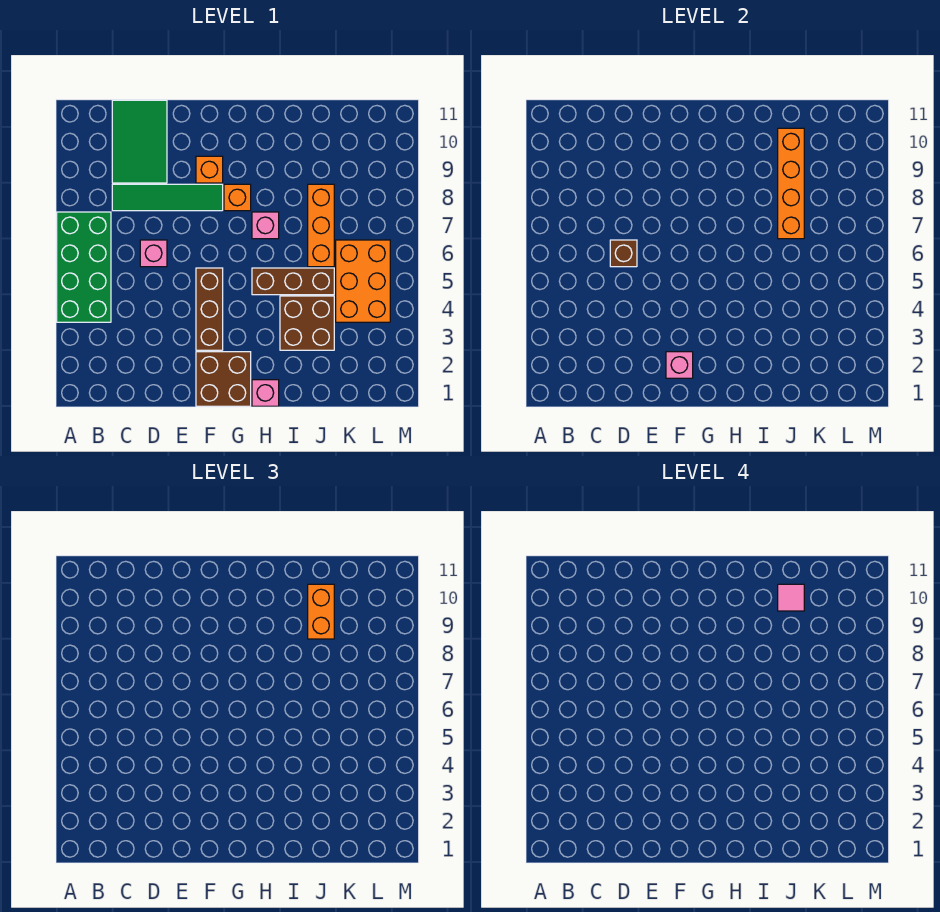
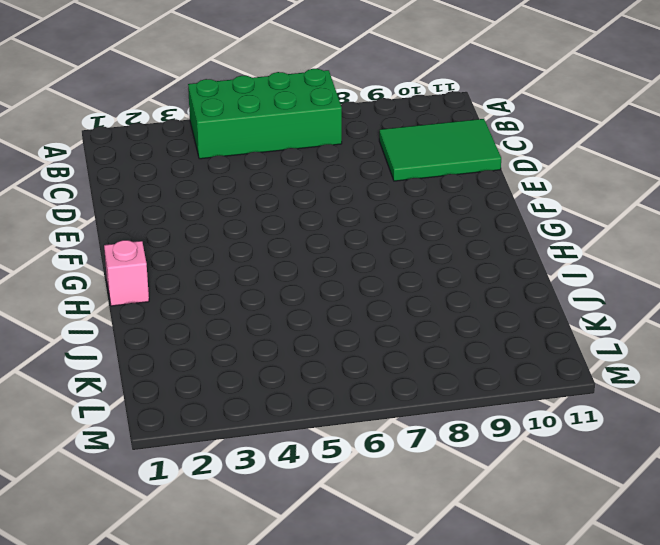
none -> green tile C8:F8 level 1
none -> pink brick D6 level 1
none -> brown brick F1:G2 level 1

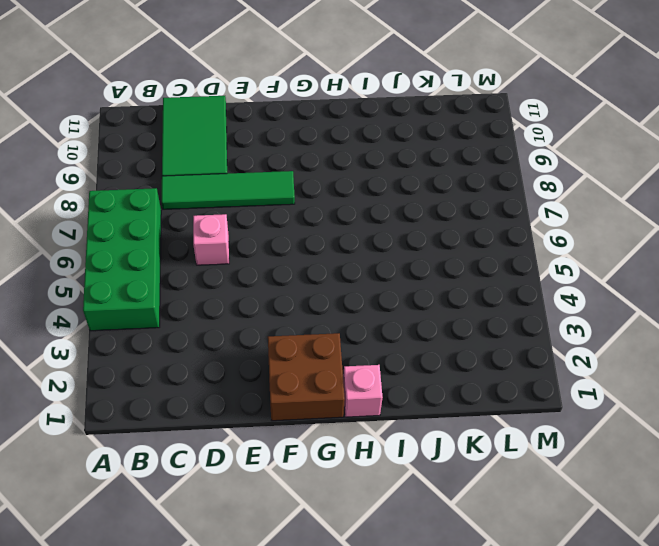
none -> brown brick F3:F5 level 1
none -> orange brick F9 level 1
none -> orange brick G8 level 1

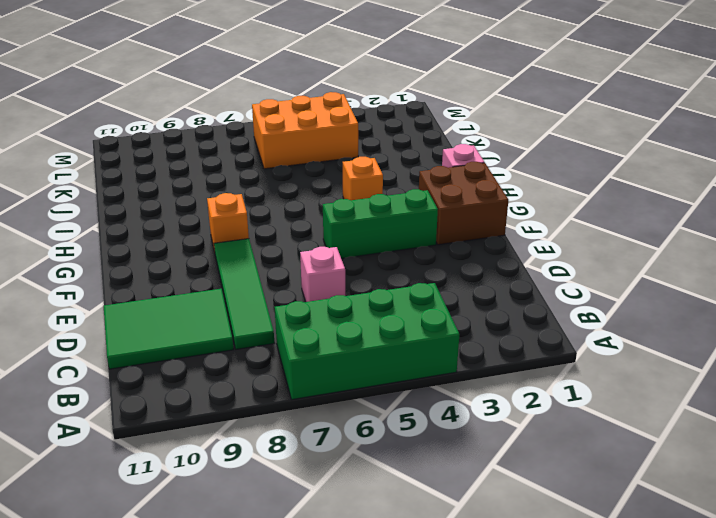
green brick F3:F5 level 1 -> brown brick F3:F5 level 1
orange brick H4 level 1 -> orange brick F9 level 1
none -> brown brick H5:J5 level 1
none -> pink brick H7 level 1
none -> brown brick I3:J4 level 1

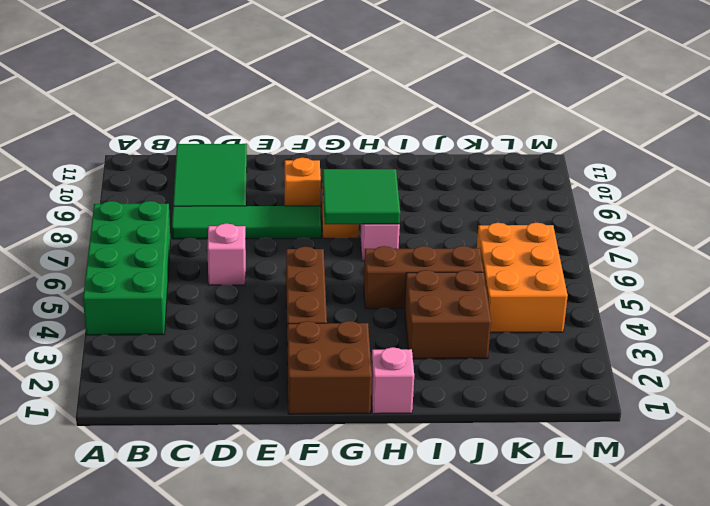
green tile G7:H8 level 2 -> none
none -> orange brick J6:J8 level 1
none -> brown brick D6 level 2
none -> pink brick F2 level 2

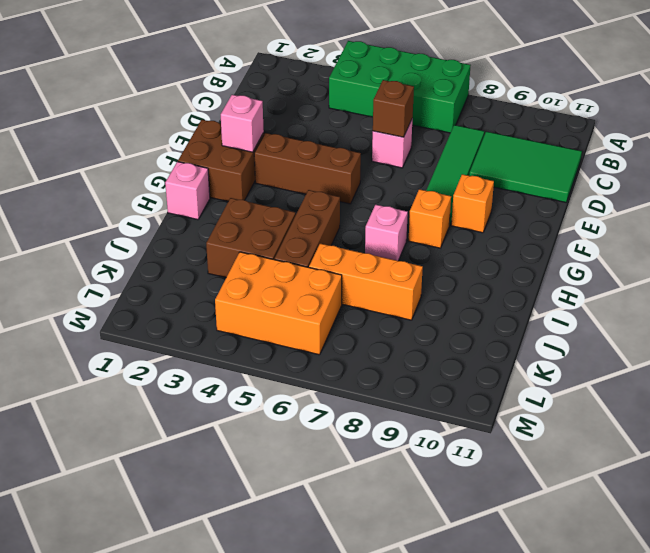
none -> orange brick J7:J10 level 2
none -> orange brick J9:J10 level 3
none -> pink tile J10 level 4

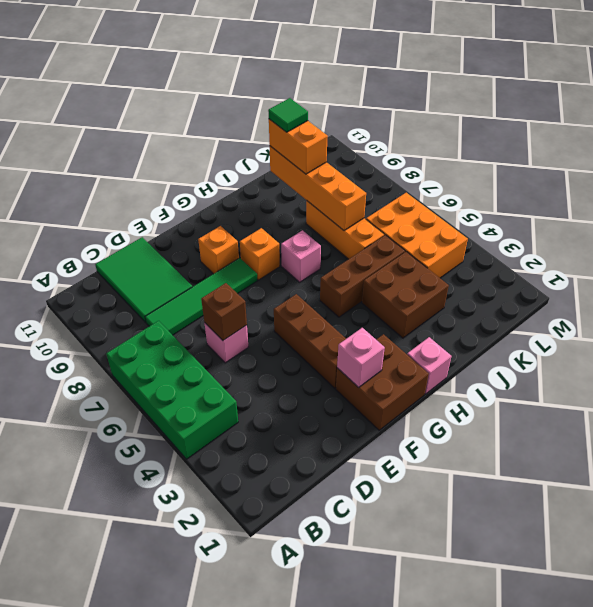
green tile J10 level 4 -> pink tile J10 level 4

